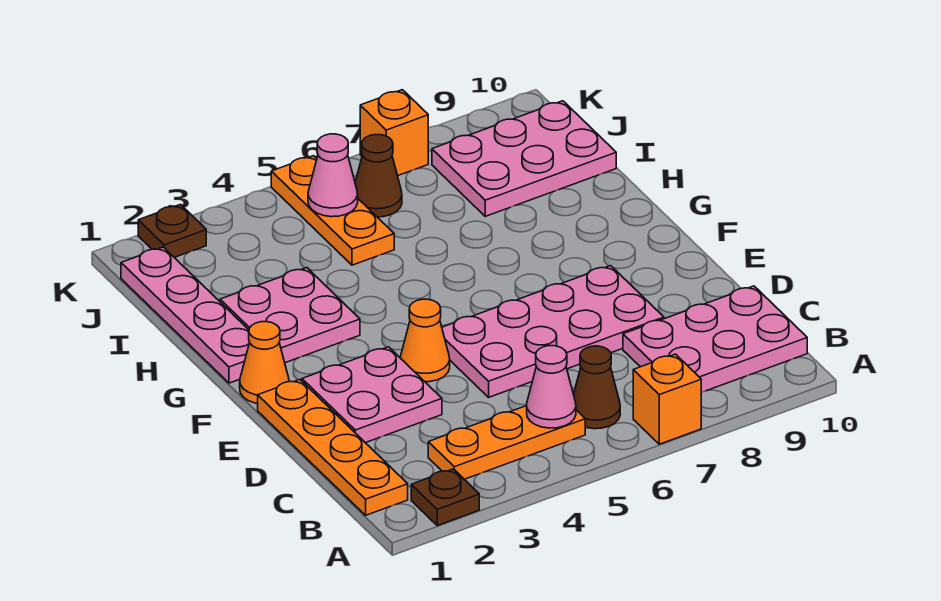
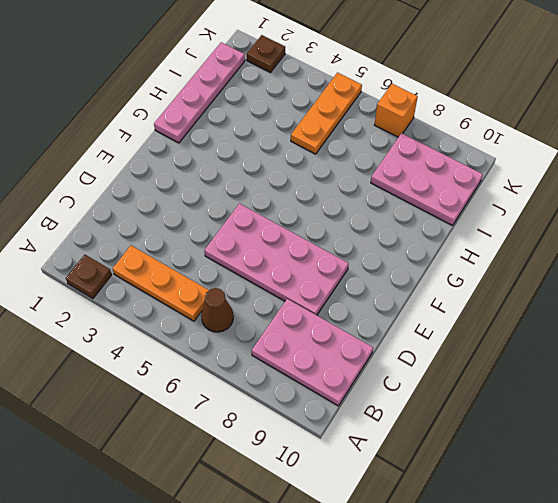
none -> orange brick A7 level 1
none -> orange plate B1:E1 level 1
none -> pink plate D2:E3 level 1

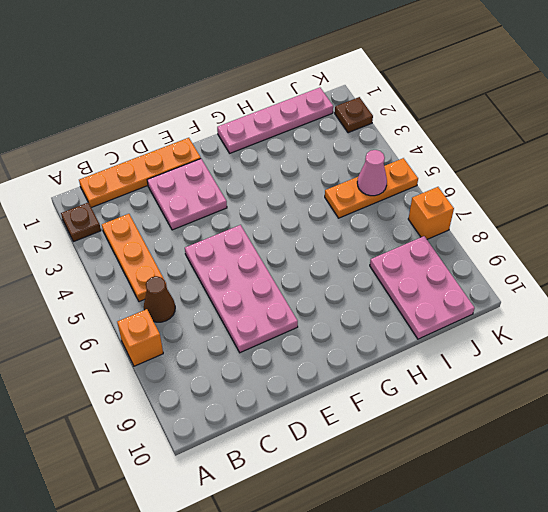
none -> pink plate B8:C10 level 1
none -> orange cone E4 level 1
none -> orange cone F1 level 1

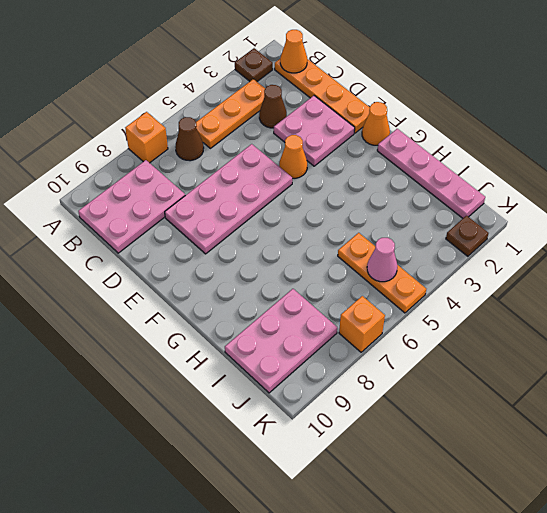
orange cone B1 level 2 -> none
brown cone C3 level 1 -> brown cone J6 level 1
none -> pink plate G2:H3 level 1
none -> pink cone B5 level 2

